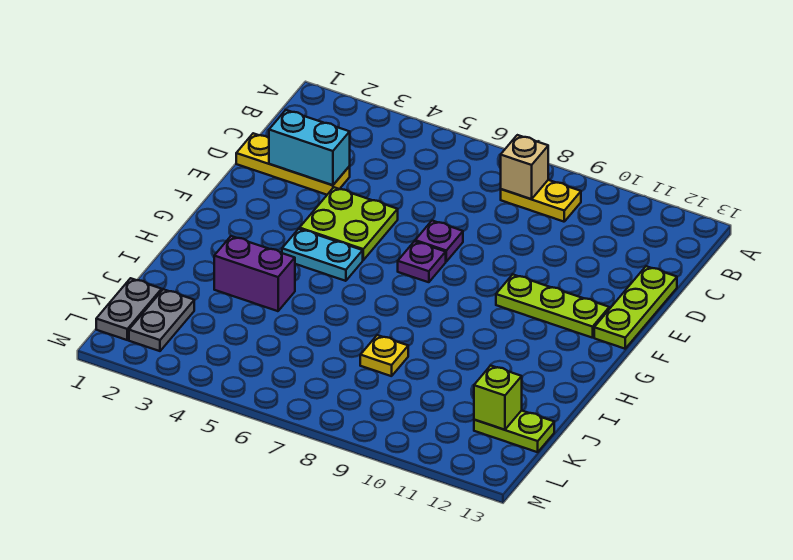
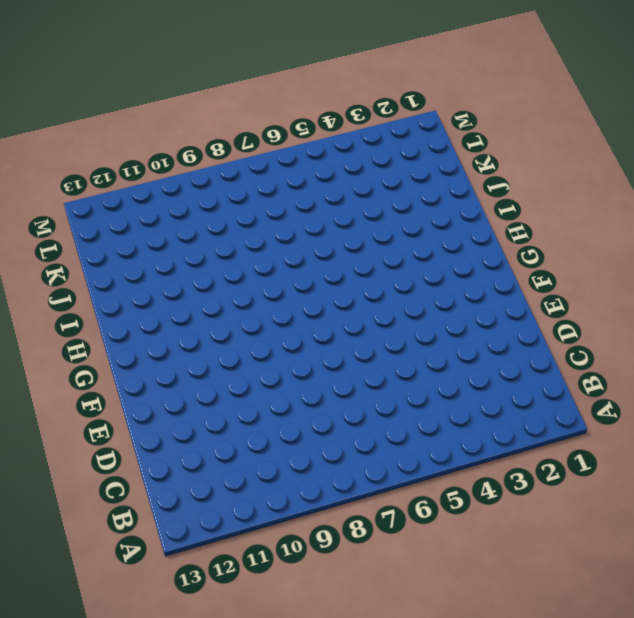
none -> yellow plate B8:B9 level 1
none -> yellow plate D1:D3 level 1
none -> lime plate D13:F13 level 1

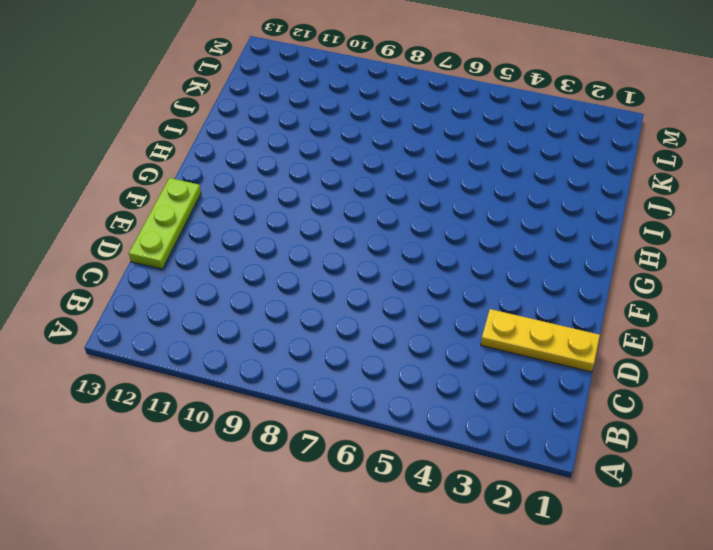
none -> yellow plate B8:B9 level 1
none -> lime plate E4:F5 level 1
none -> purple plate E7 level 1

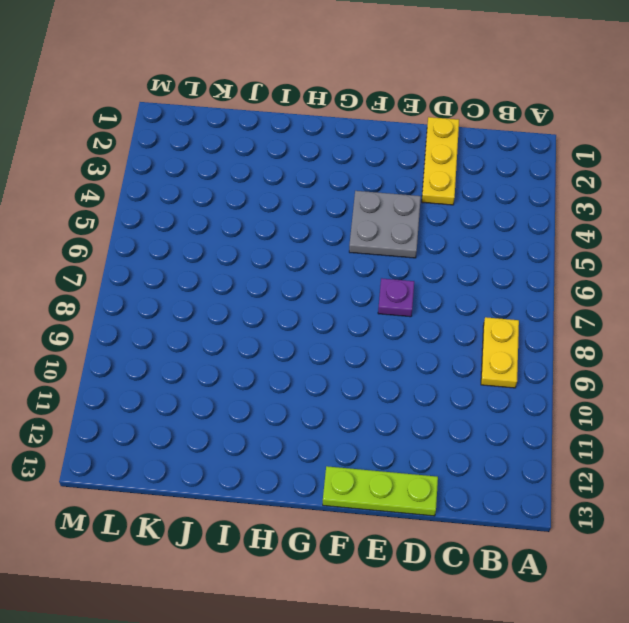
grey plate E4:F5 level 1 -> lime plate E4:F5 level 1
none -> purple plate F7 level 1
none -> lime plate F10:F12 level 1
none -> cyan plate G4:G5 level 1

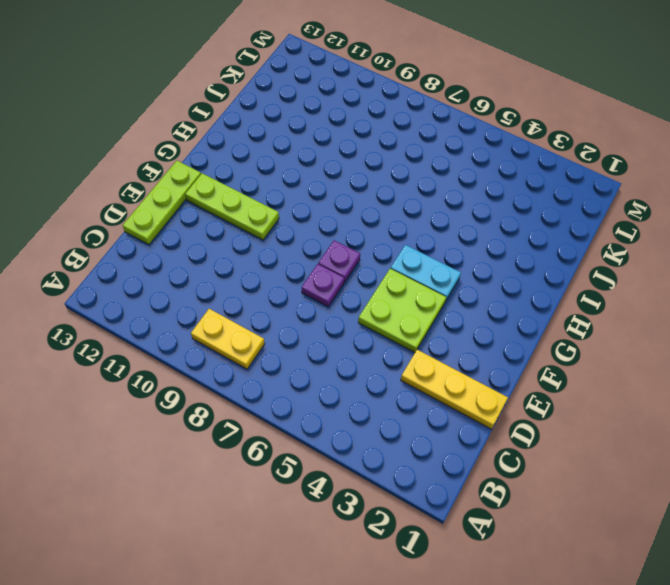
none -> purple brick I3:I4 level 1
none -> yellow plate J8 level 1
none -> grey plate K1:L1 level 1

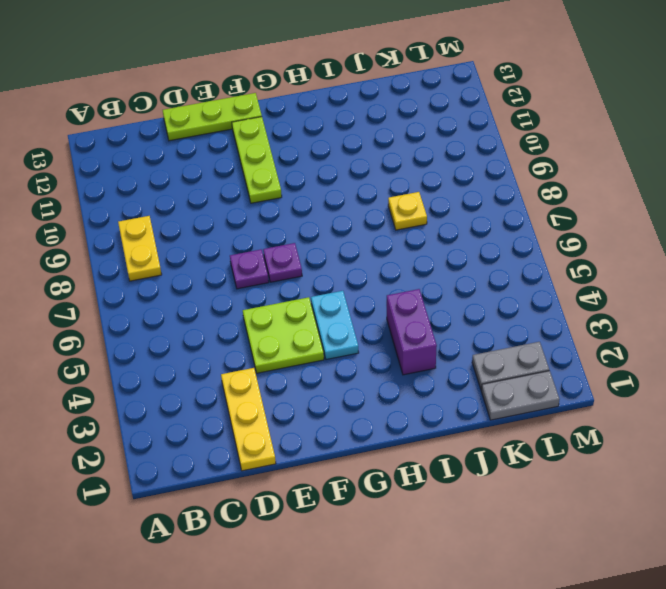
none -> lime plate K12:K13 level 1
none -> tan brick B8 level 2
none -> cyan brick D2:D3 level 2

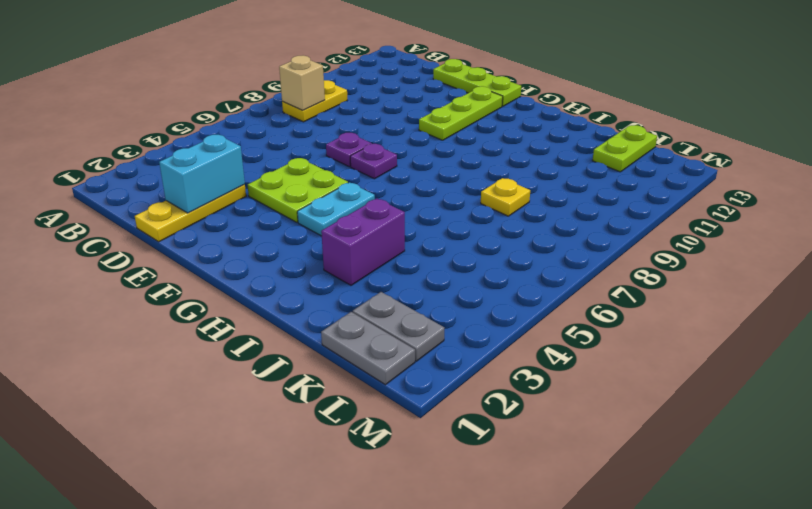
none -> lime brick K12 level 2

